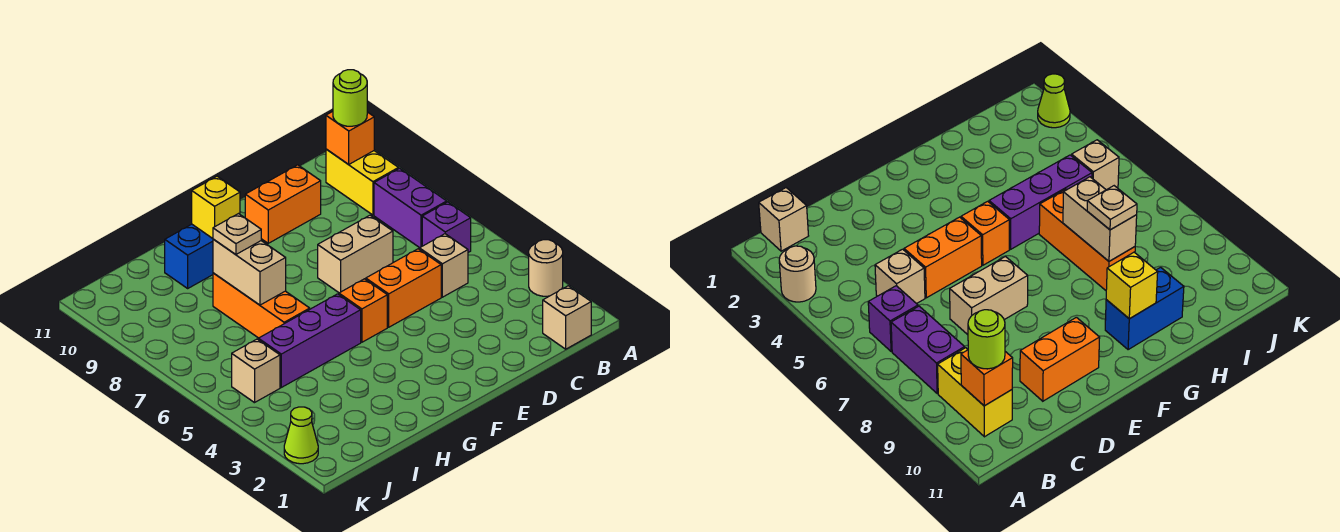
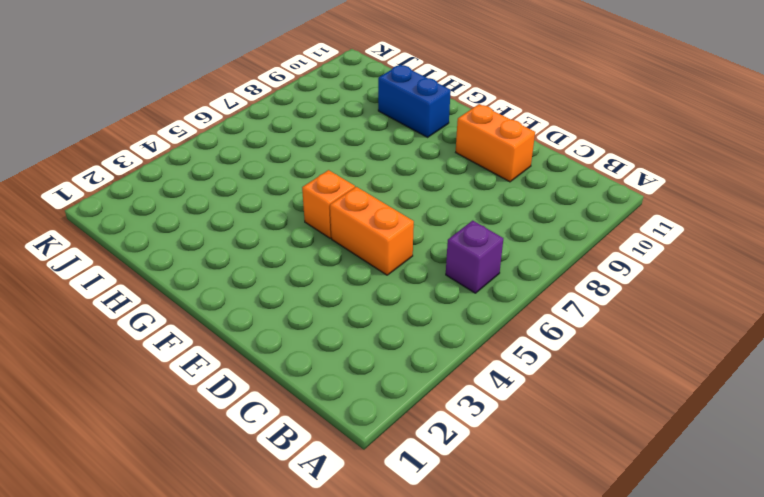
none -> tan round brick A3 level 1
none -> tan brick B1 level 1
none -> purple brick B7:B8 level 1

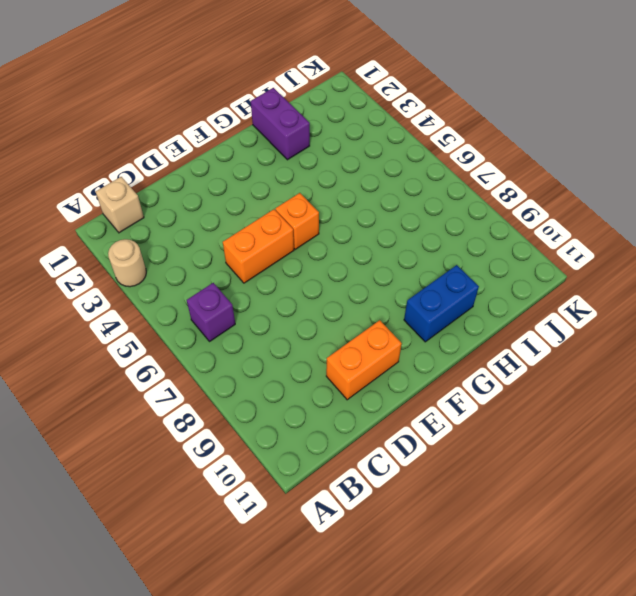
purple brick H1:H2 level 1 -> purple brick B7:B8 level 1
none -> yellow brick B9:B10 level 1
none -> tan brick C5 level 1
none -> tan brick D7:E7 level 1

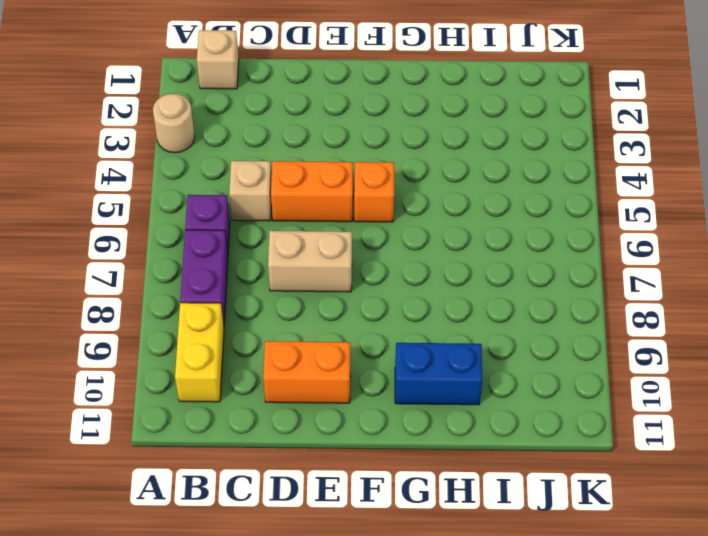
none -> purple brick G5:I5 level 1
none -> orange brick H6:H8 level 1
none -> tan brick J5 level 1

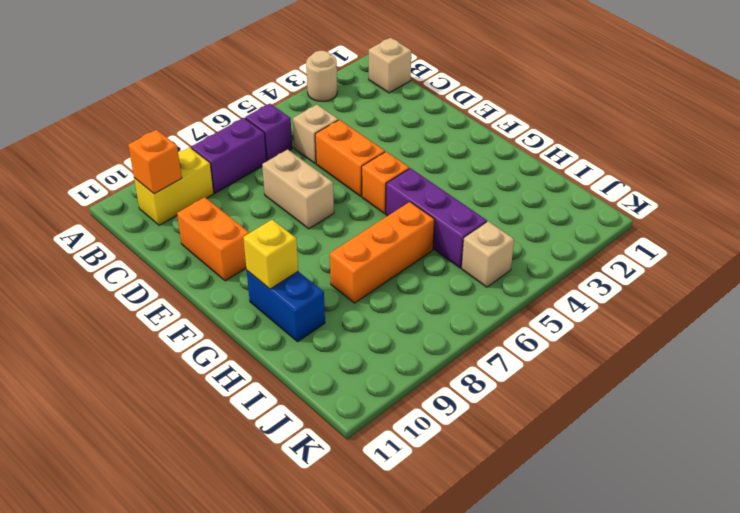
none -> lime cone K2 level 1
none -> tan brick H7:H8 level 2
none -> lime round brick B10 level 3

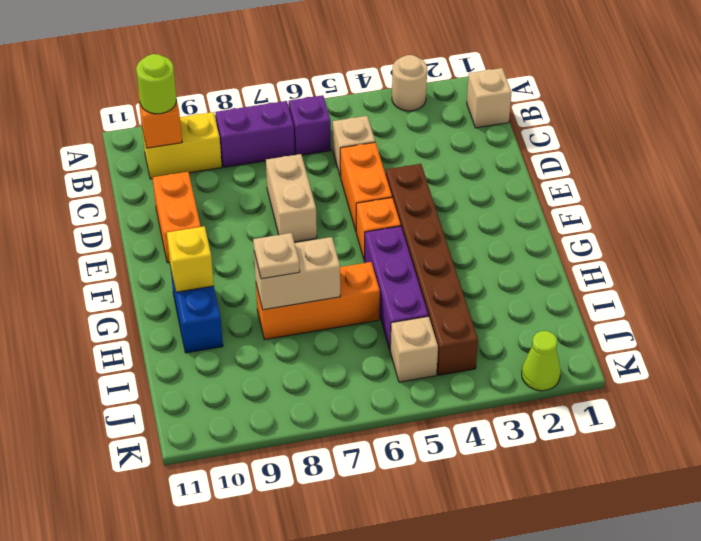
brown brick E4:J4 level 1 -> none

